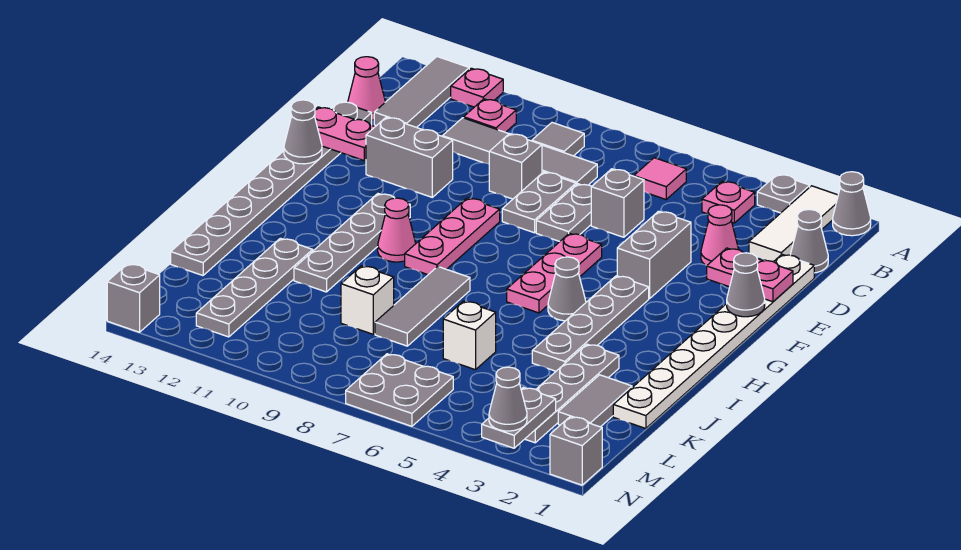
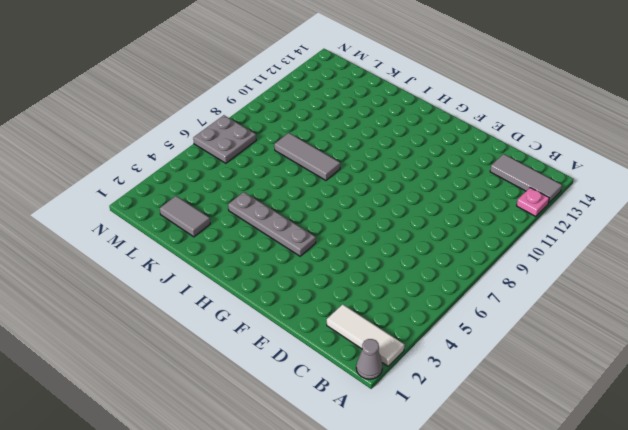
none -> grey plate A3 level 1
none -> pink plate B4 level 1
none -> pink tile B6 level 1
none -> grey tile B9 level 1

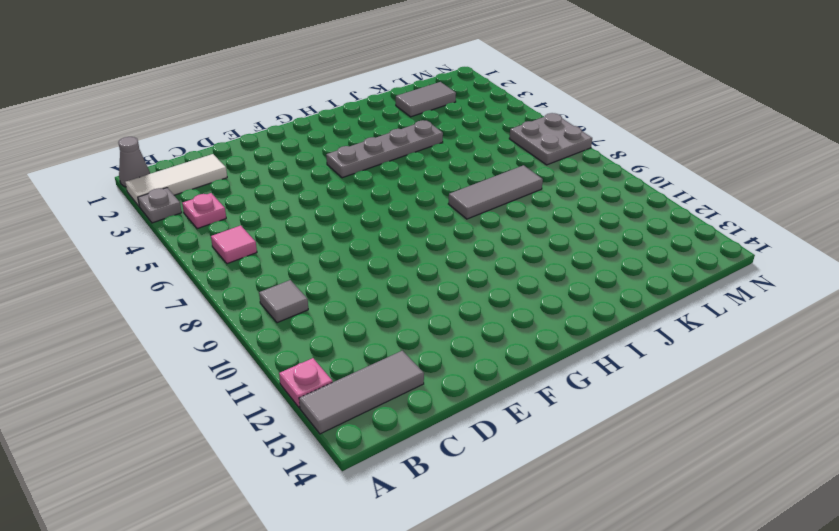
none -> pink plate B11 level 1
none -> grey cone C1 level 1
none -> grey tile C8:C11 level 1
none -> pink cone C14 level 1

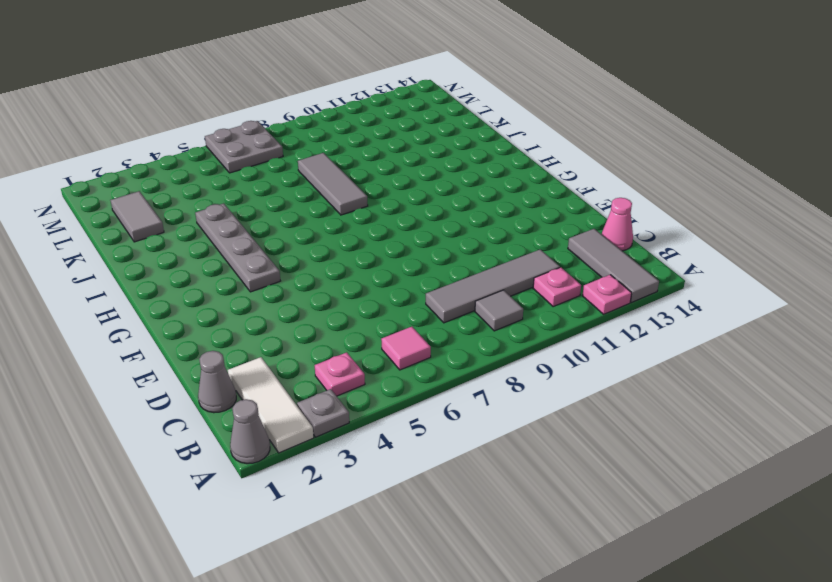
none -> white plate D1:K1 level 1
none -> pink cone D3 level 1
none -> grey brick D6 level 1
none -> grey plate D7:E7 level 1

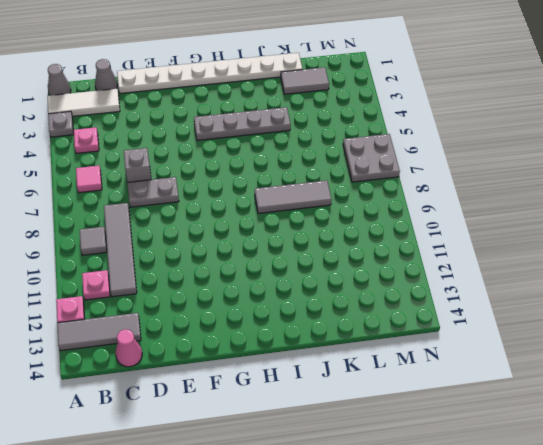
none -> pink cone D3 level 1
none -> grey plate D8:E8 level 1
none -> grey brick D9 level 1
none -> grey plate D14:K14 level 1

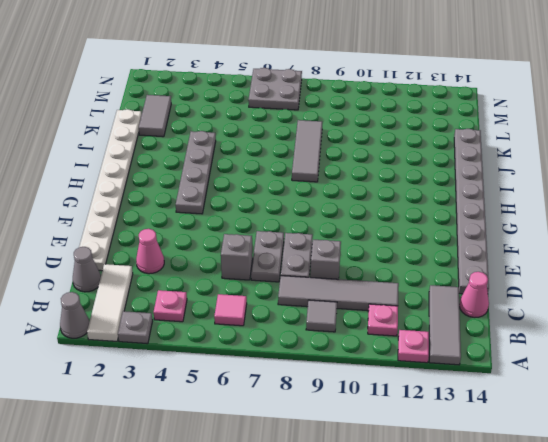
none -> grey brick E4:F4 level 1
none -> grey brick E11:E12 level 1
none -> pink plate F6:H6 level 1
none -> pink plate F9:H9 level 1

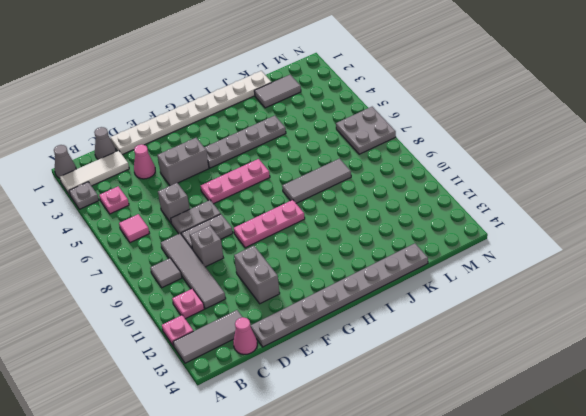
none -> grey plate G11:J11 level 1
none -> grey cone H5 level 1
none -> pink cone H10 level 1
none -> grey plate J3:M3 level 1

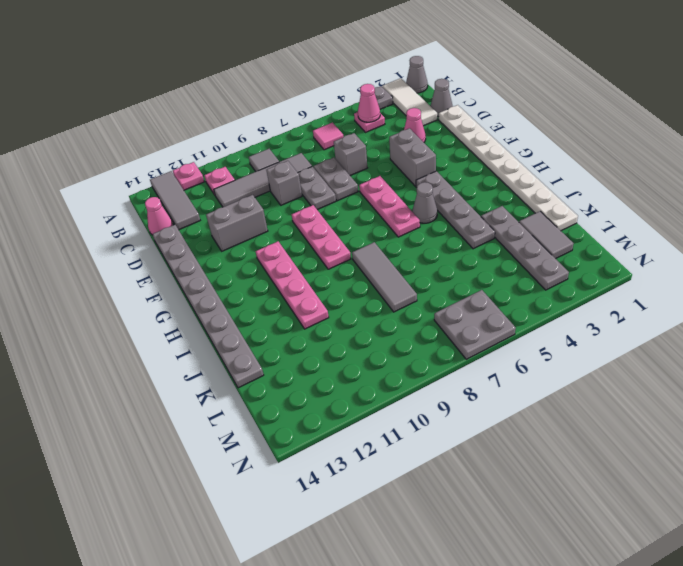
pink cone B4 level 2 -> pink cone H10 level 1
pink plate G11:J11 level 1 -> grey plate G11:J11 level 1
none -> grey plate J12:M12 level 1
none -> white brick K6 level 1
none -> white brick K9 level 1
none -> grey brick N1 level 1

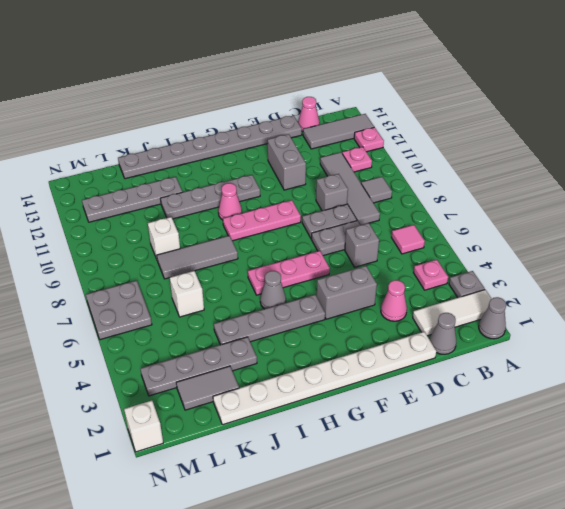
white brick N1 level 1 -> grey brick N1 level 1
none -> grey brick N14 level 1
none -> pink plate E1:E2 level 2
none -> pink plate E13:E14 level 2
none -> grey cone F1 level 2

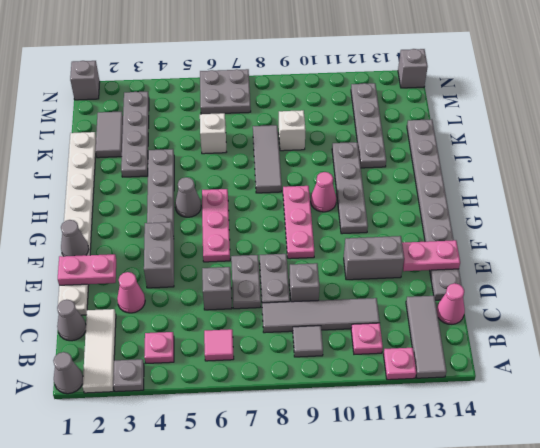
none -> grey cone F14 level 2
none -> grey plate M3:N3 level 2
none -> grey cone N3 level 3

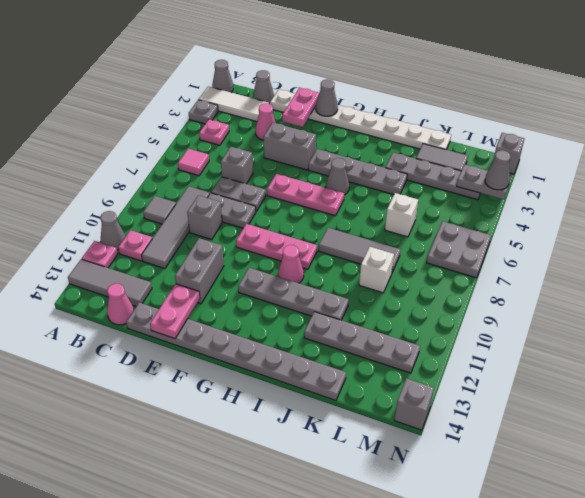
grey cone A11 level 1 -> grey cone F14 level 2

